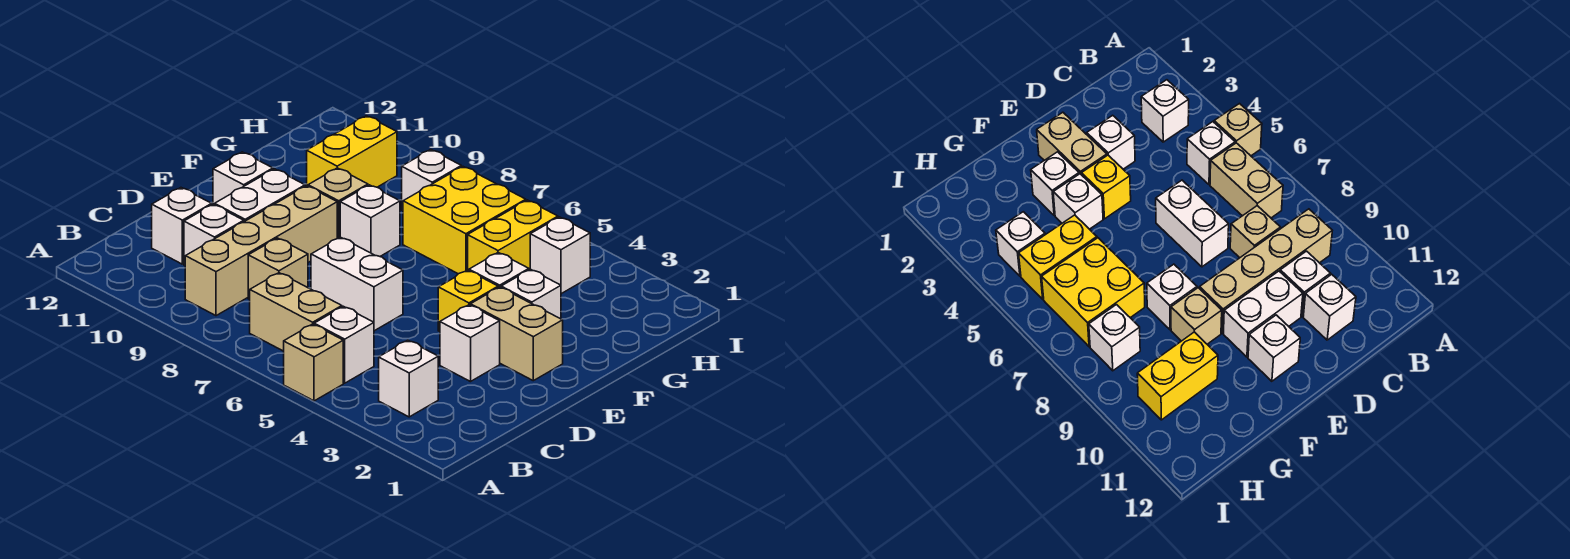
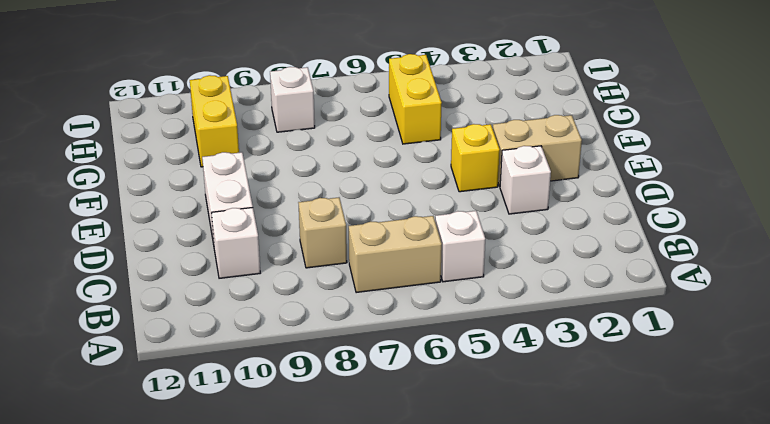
none -> tan brick A5 level 1
none -> white brick B3 level 1
none -> tan brick B9:E9 level 1

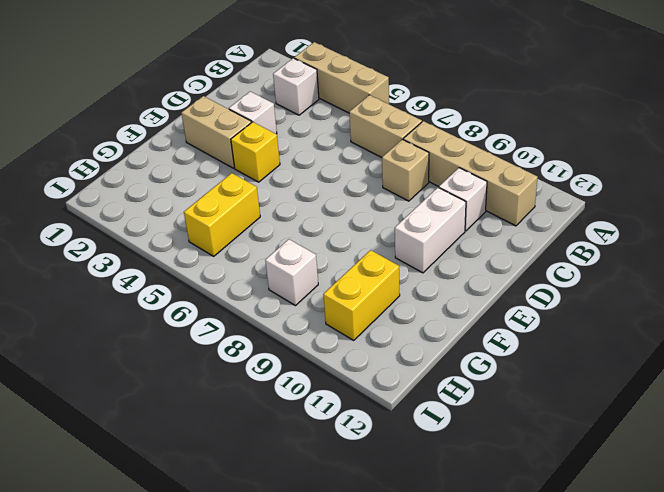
tan brick A3:A5 level 1 -> tan brick A5 level 1
tan brick B8:B11 level 1 -> tan brick B9:E9 level 1
none -> white brick B5 level 1
none -> white brick C11 level 1
none -> white brick D6:D7 level 1

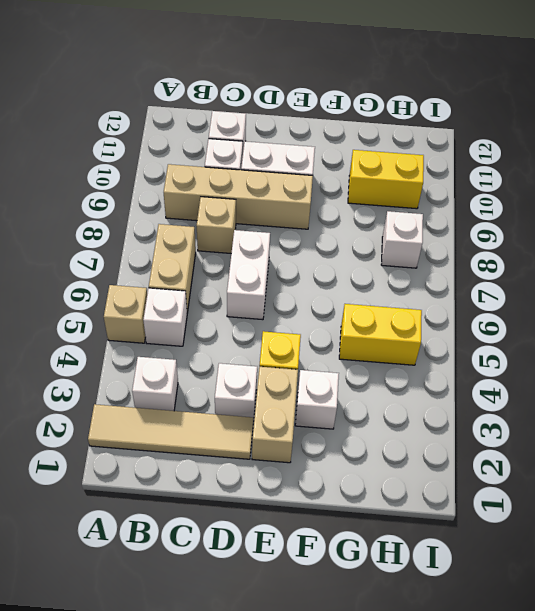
tan tile A2:D2 level 1 -> none
none -> white brick E11 level 1
none -> white brick F4 level 1
none -> white brick F8 level 1

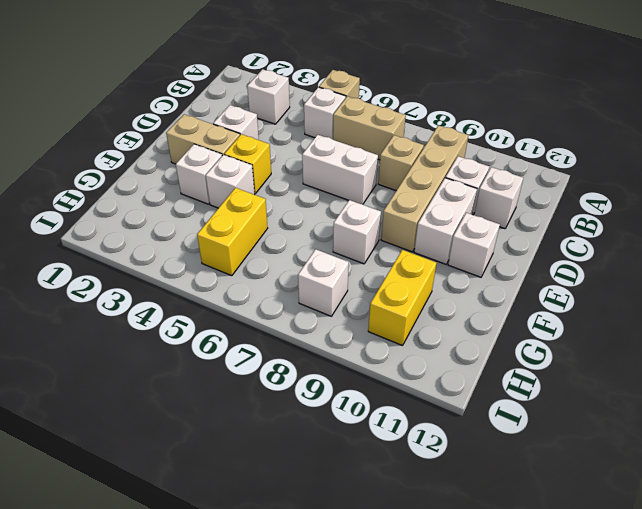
none -> tan brick F9 level 1
none -> yellow brick G6:H7 level 1
none -> white brick H4 level 1

